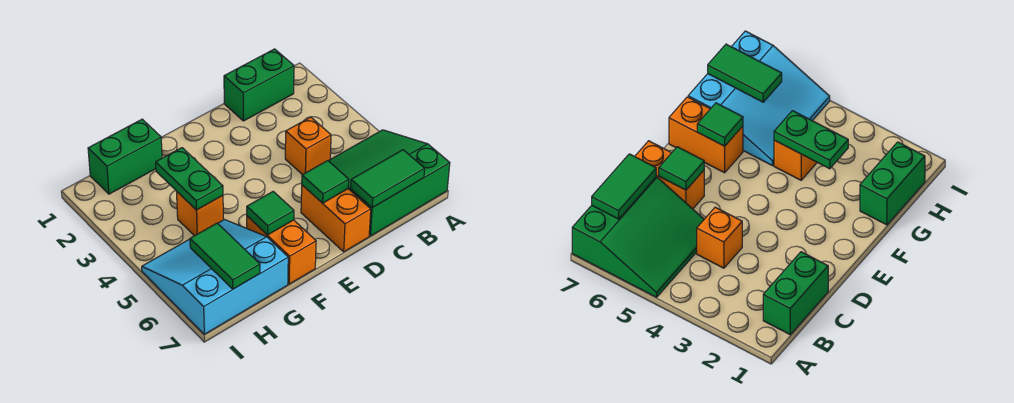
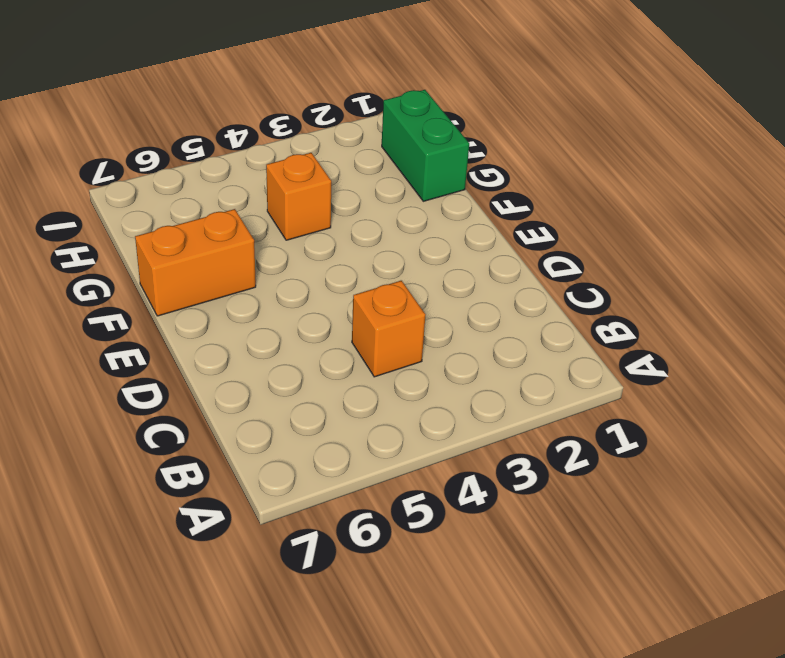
none -> green slope A5:C7 level 1 top 7
none -> green brick B1:C1 level 1
none -> orange brick D6:D7 level 1

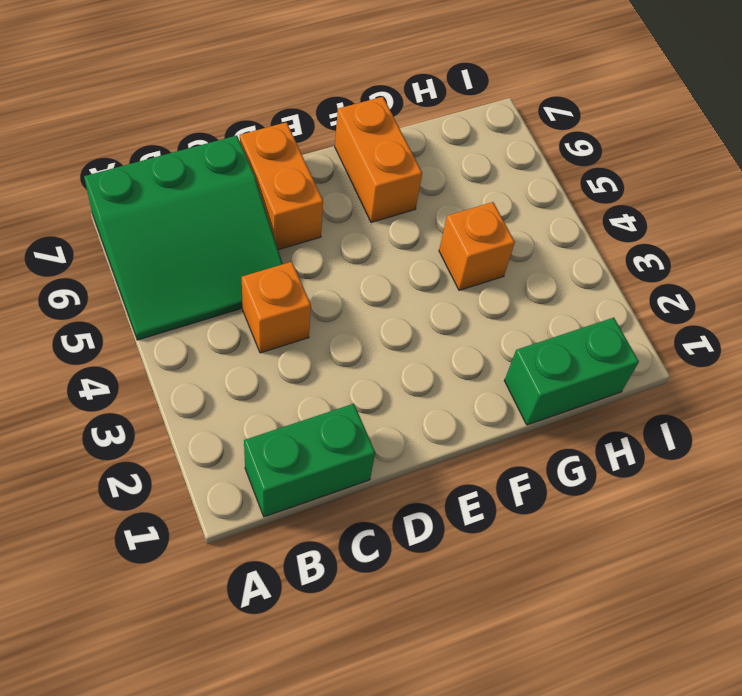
none -> cyan slope G5:I7 level 1 top 7
none -> green tile B7:C7 level 2
none -> green tile D6 level 2

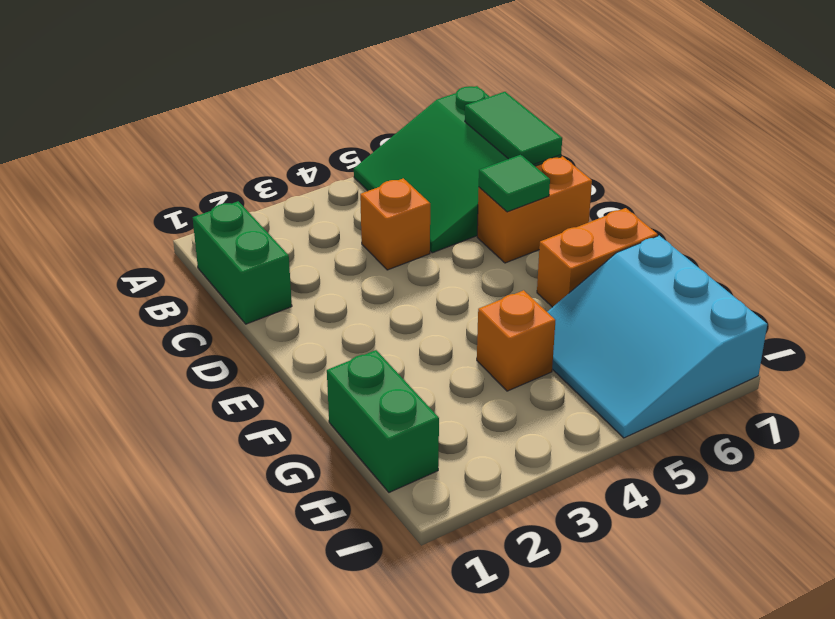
none -> green tile F6 level 2
none -> green plate G3:G4 level 2
none -> green tile H6:H7 level 2

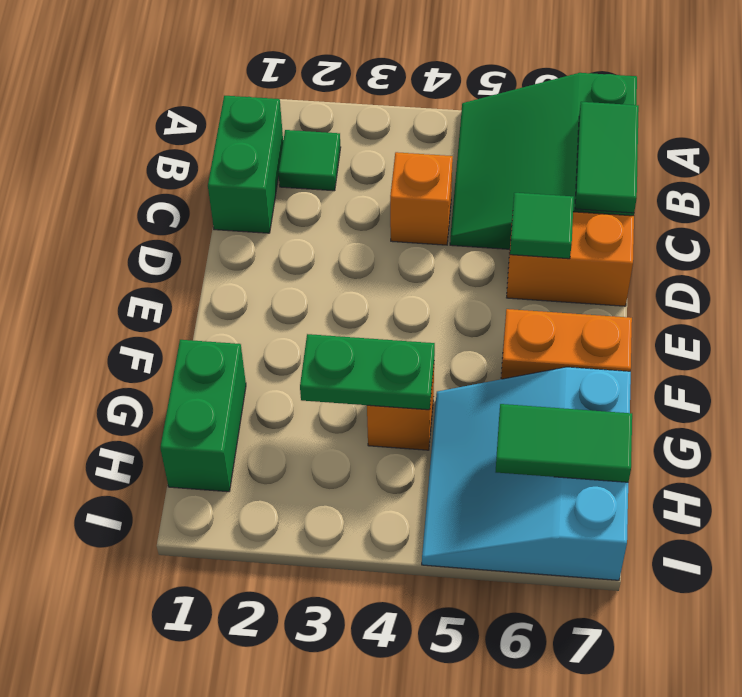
green tile B2 level 1 -> green tile F6 level 2

